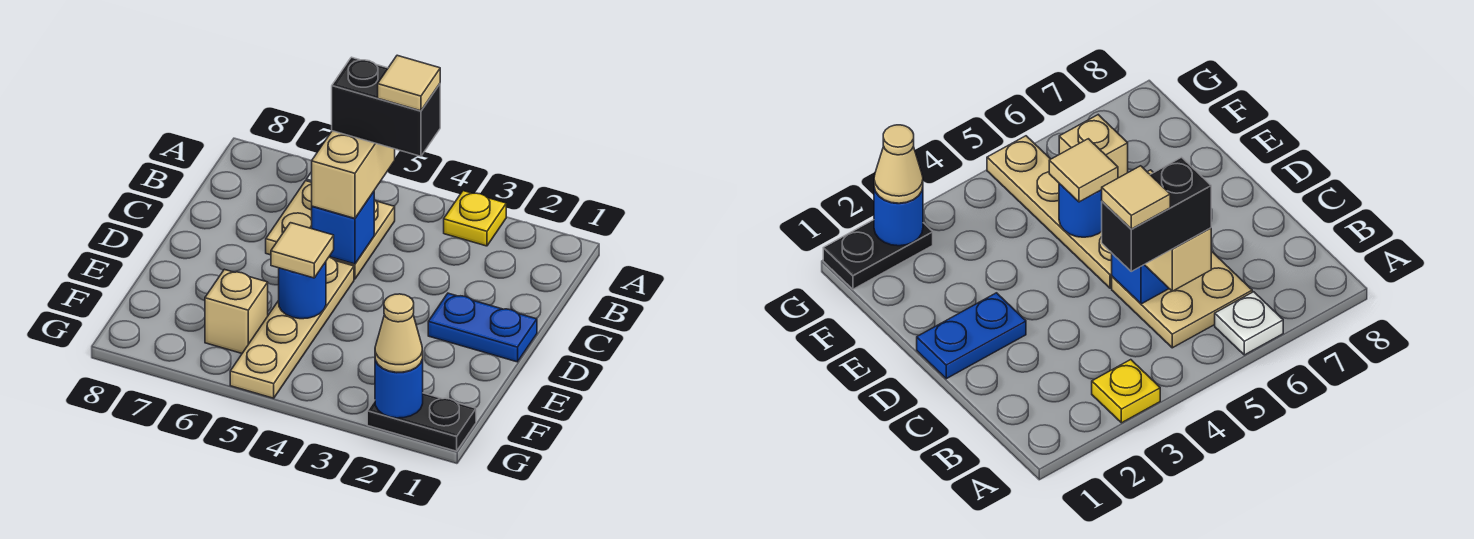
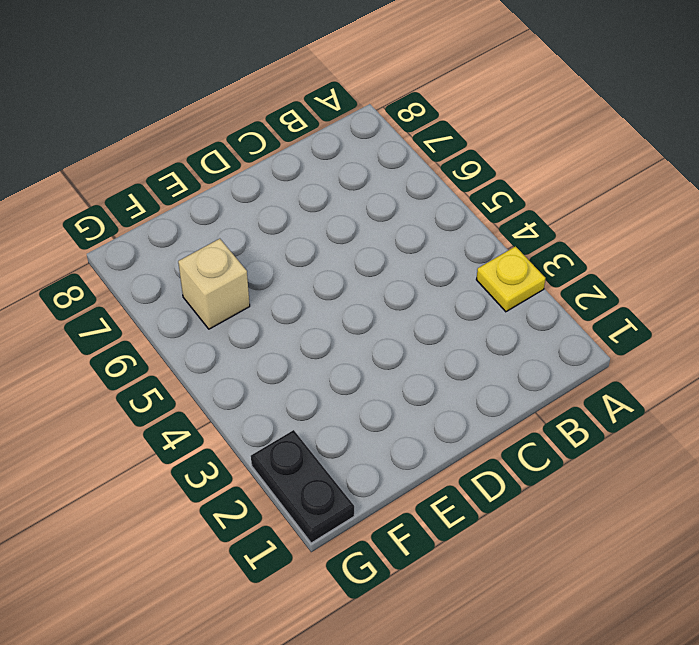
none -> white plate A6 level 1
none -> tan plate B5:C6 level 1
none -> blue plate D1:D2 level 1

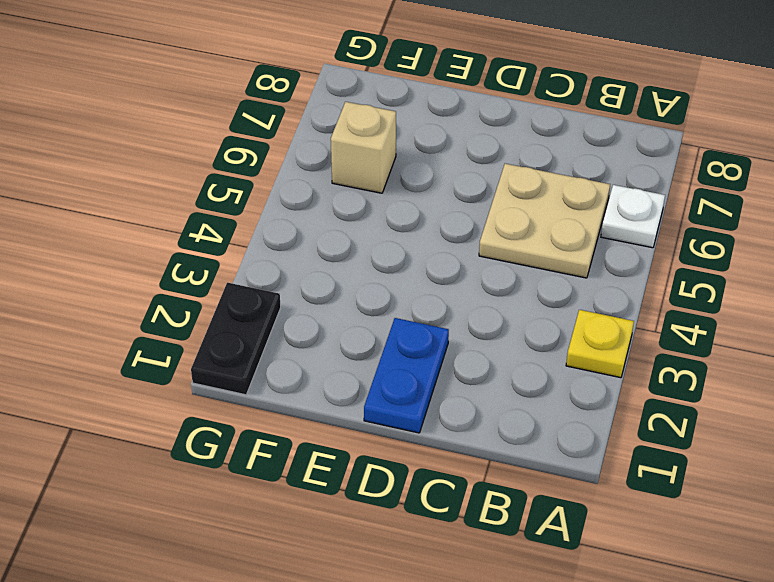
none -> tan plate D5:G5 level 1
none -> blue brick C5 level 2
none -> blue round brick E5 level 2

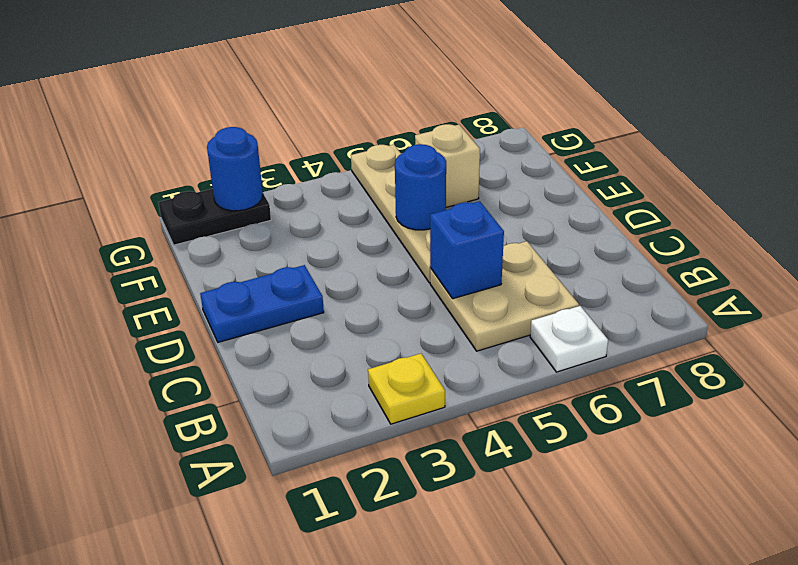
none -> tan brick B5:C5 level 3
none -> tan tile E5 level 3
none -> tan cone G2 level 3

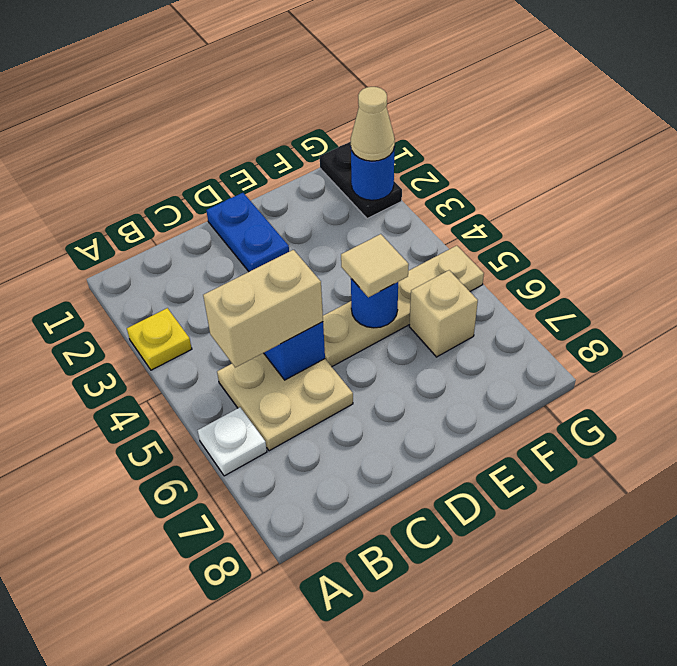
none -> black brick B4:B5 level 4
none -> tan tile B4 level 5

